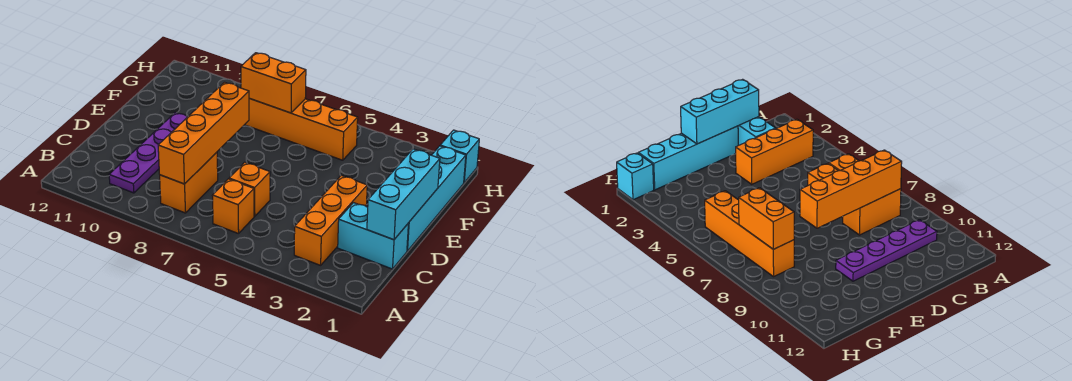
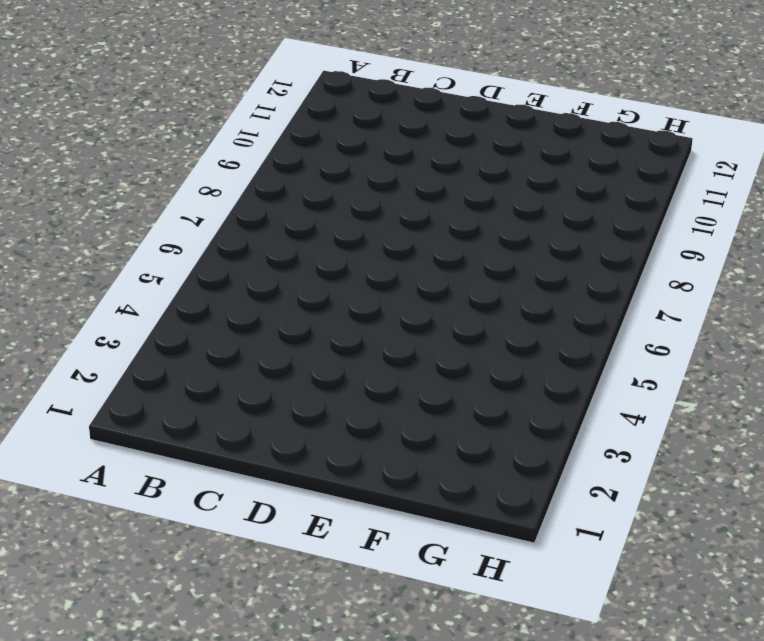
none -> orange brick B3:D3 level 1
none -> orange brick B6 level 1
none -> orange brick B8:C8 level 1

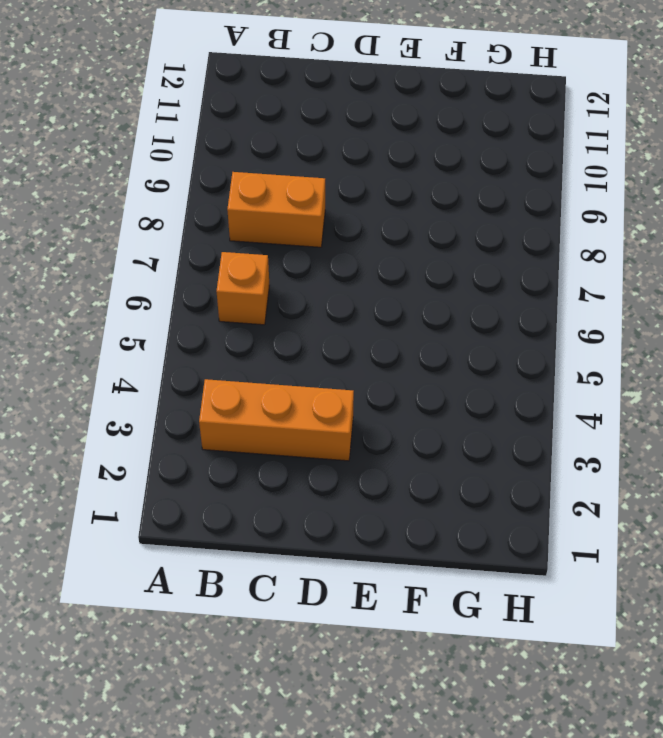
none -> purple plate B10:E10 level 1
none -> cyan brick C1:C2 level 1
none -> orange brick C6 level 1

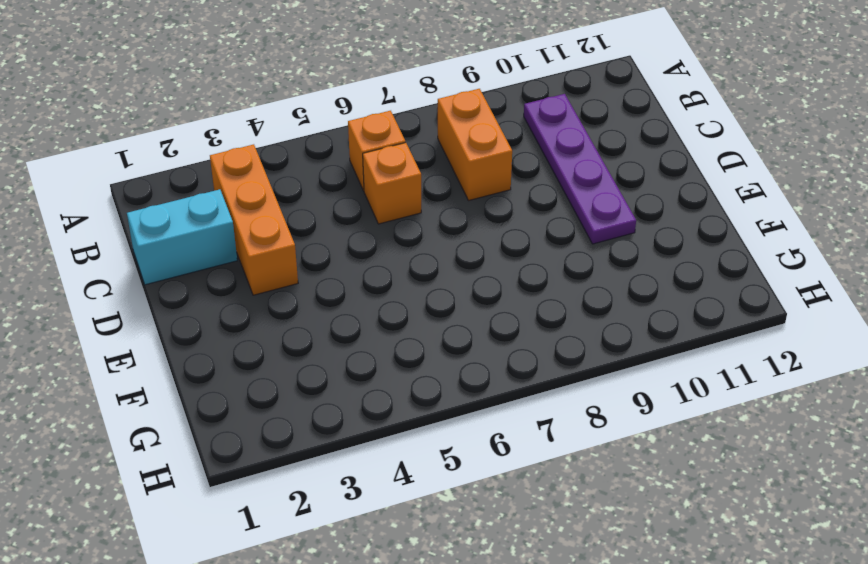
none -> cyan brick D1:G1 level 1
none -> orange brick G5:G8 level 1
none -> cyan brick H1 level 1

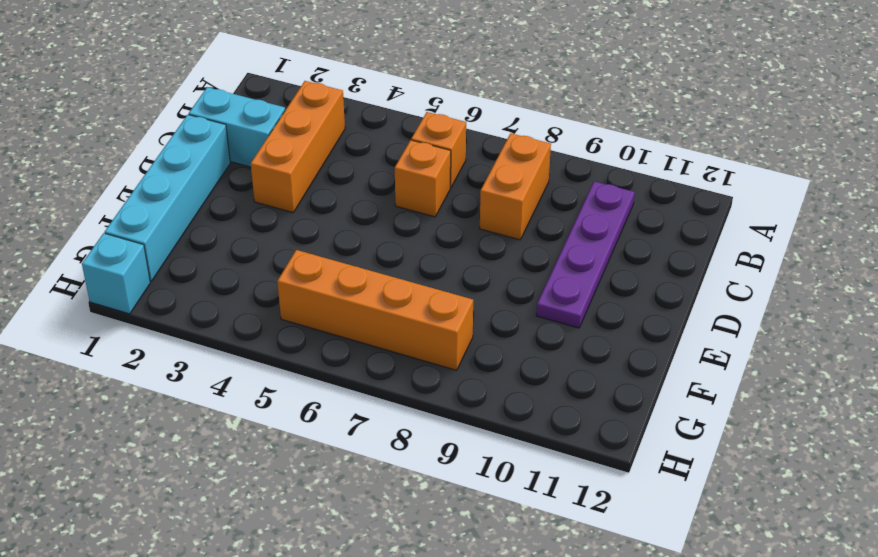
none -> orange brick B8:E8 level 2
none -> cyan brick C1:E1 level 2
none -> orange brick G7:G8 level 2

